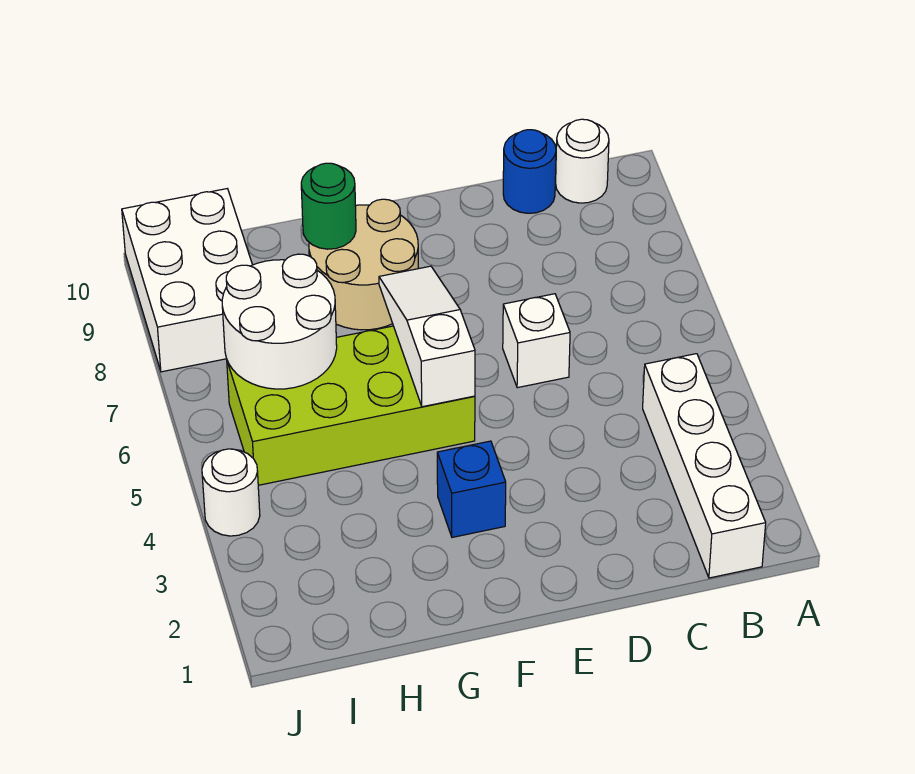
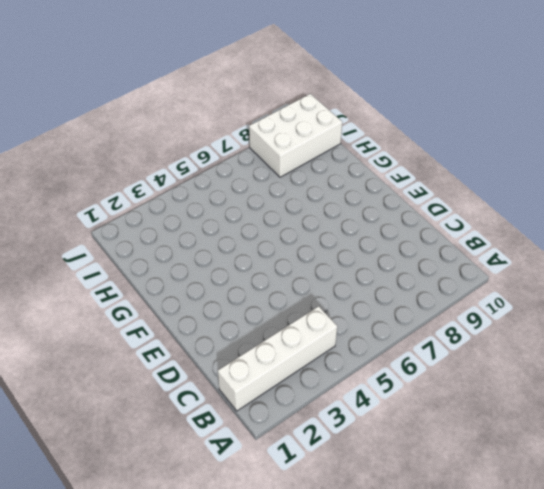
none -> white round brick B10 level 1
none -> blue round brick C10 level 1
none -> white brick D6 level 1

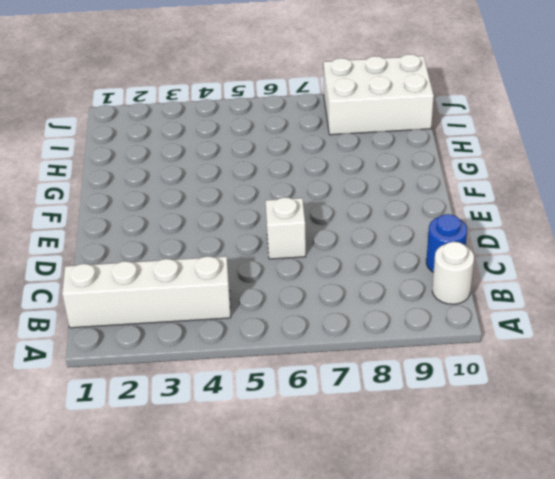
none -> blue brick F3 level 1
none -> lime brick F5:I6 level 1
none -> tan round brick F8:G9 level 1

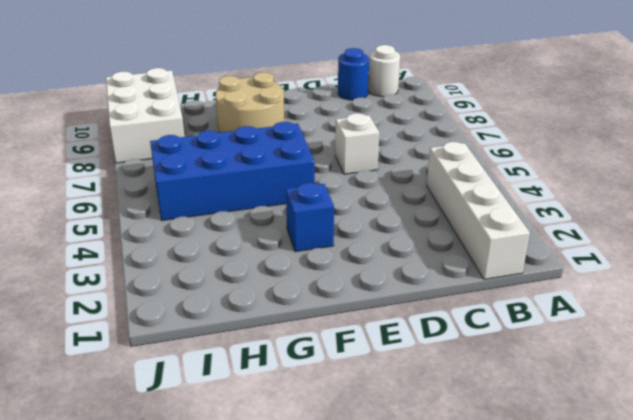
blue brick F5:I6 level 1 -> lime brick F5:I6 level 1
none -> white round brick J4 level 1
none -> white slope F5:F7 level 2 top 5
none -> green round brick G9 level 2

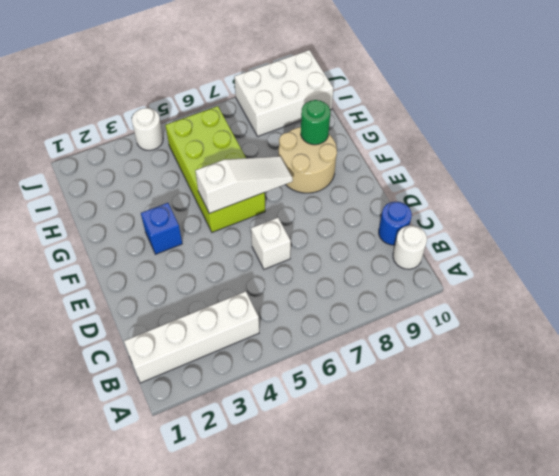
none -> white round brick H6:I7 level 2

